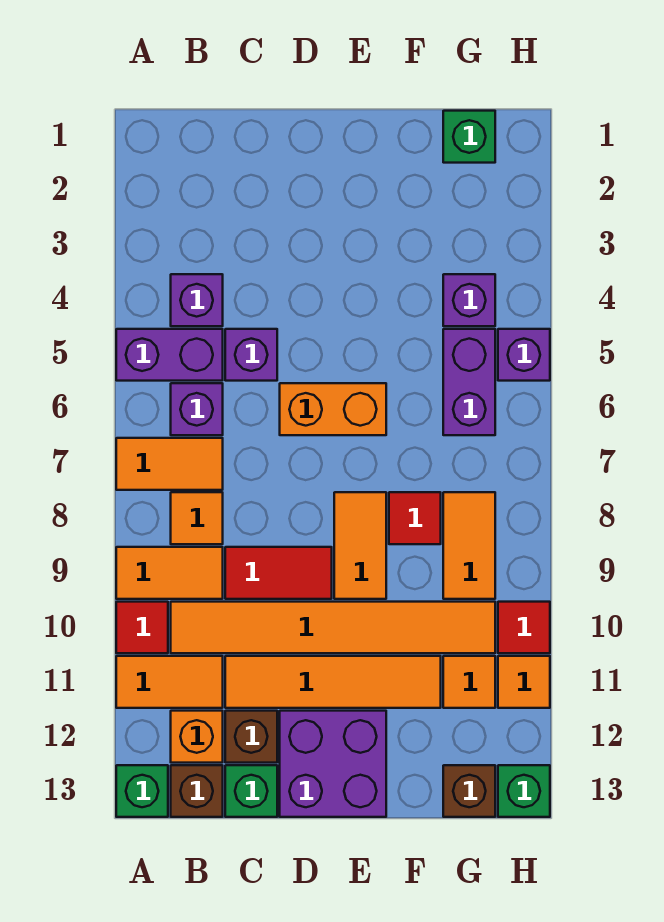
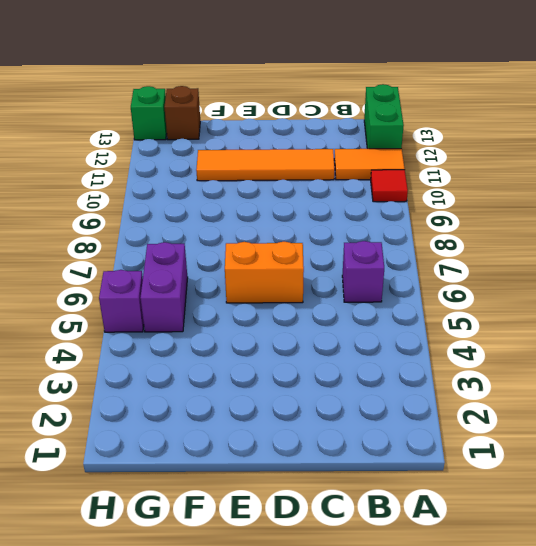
green brick A12:A13 level 1 -> green brick A13 level 1
none -> purple brick A5:B5 level 1
none -> orange tile A7:B7 level 1
none -> orange tile A9:B9 level 1
none -> purple brick B4 level 1

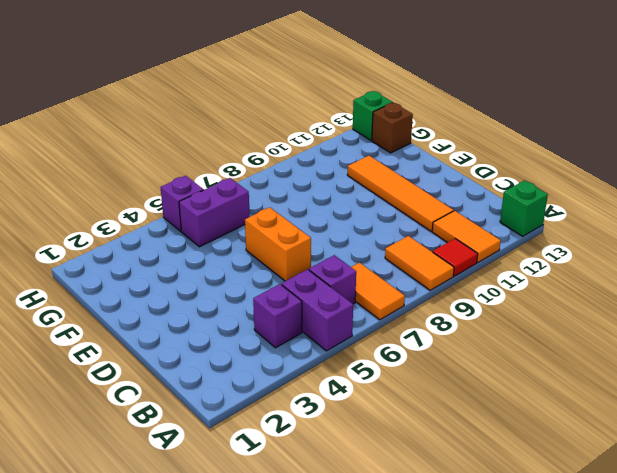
none -> orange tile B8 level 1
none -> orange tile B10:G10 level 1
none -> orange brick B12 level 1
none -> brown brick B13 level 1

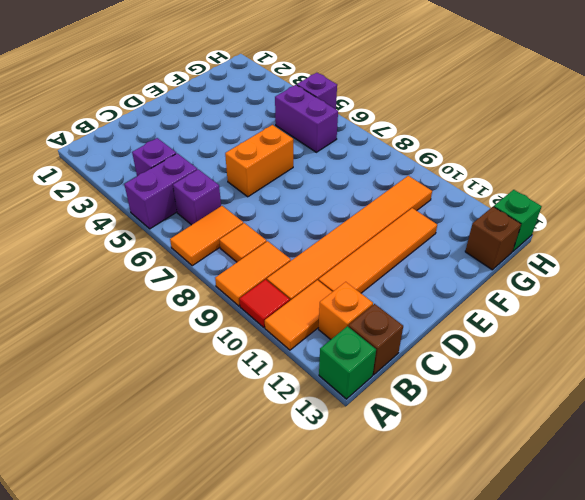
none -> purple brick C5 level 1
none -> red tile C9:D9 level 1
none -> brown brick C12 level 1
none -> green brick C13 level 1

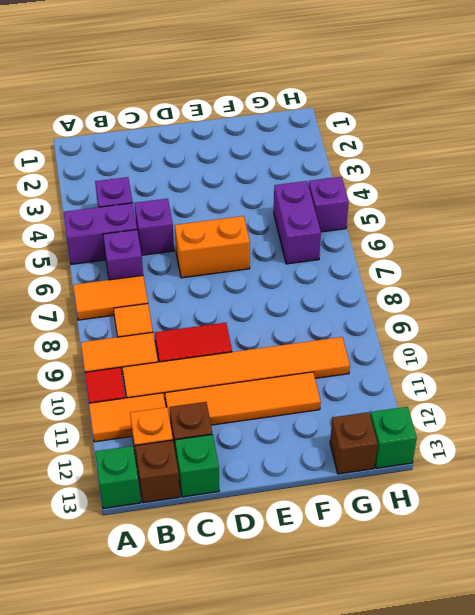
none -> purple brick D12:E13 level 1
none -> orange tile E8:E9 level 1
none -> red tile F8 level 1
none -> green brick G1 level 1

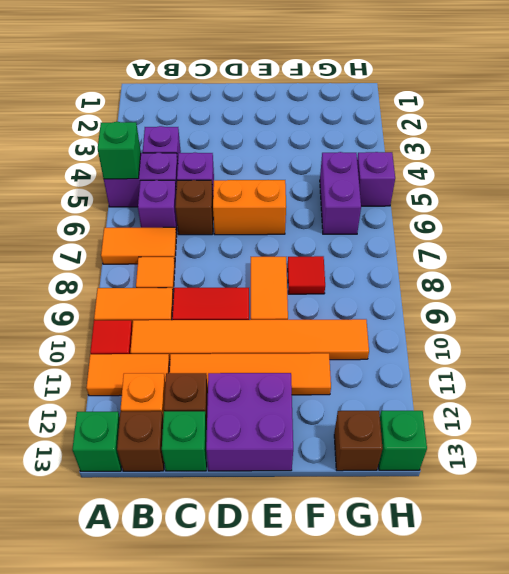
green brick A5 level 2 -> green brick G1 level 1
brown brick C6 level 1 -> none
none -> purple brick G4 level 1
none -> orange tile G8:G9 level 1
none -> orange tile G11 level 1
none -> red tile H10 level 1

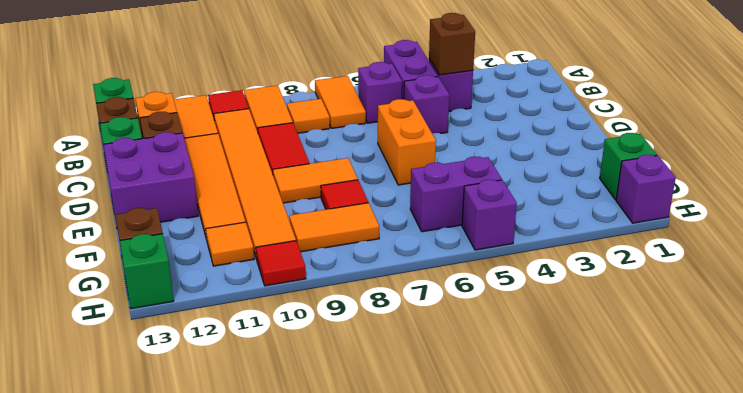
brown brick B4 level 2 -> none
purple brick H1 level 1 -> purple brick G4 level 1
none -> orange tile H11 level 1

